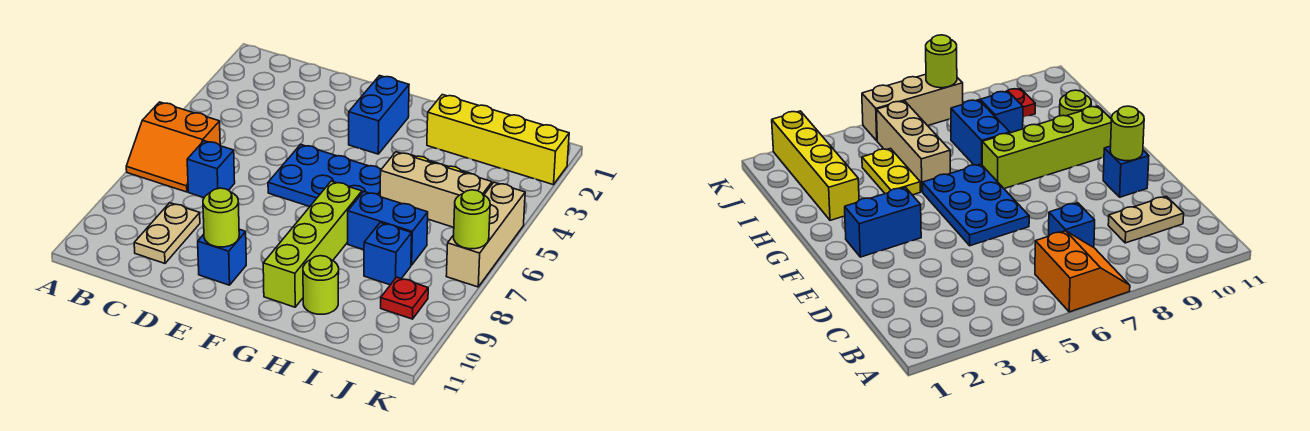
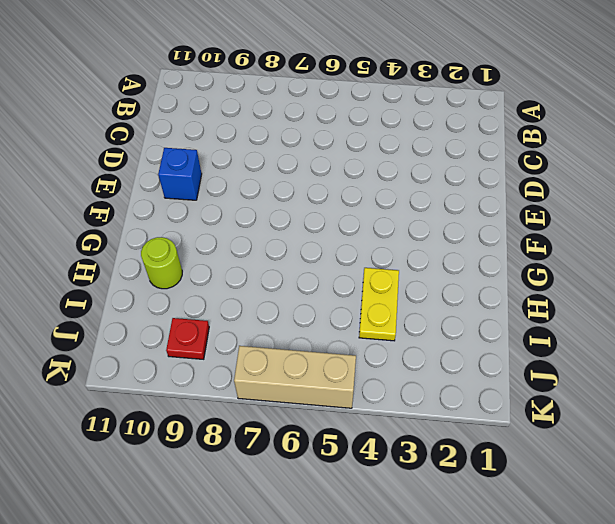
none -> orange slope A6:B7 level 1 top 6
none -> blue brick C7 level 1
none -> tan plate C9:C10 level 1

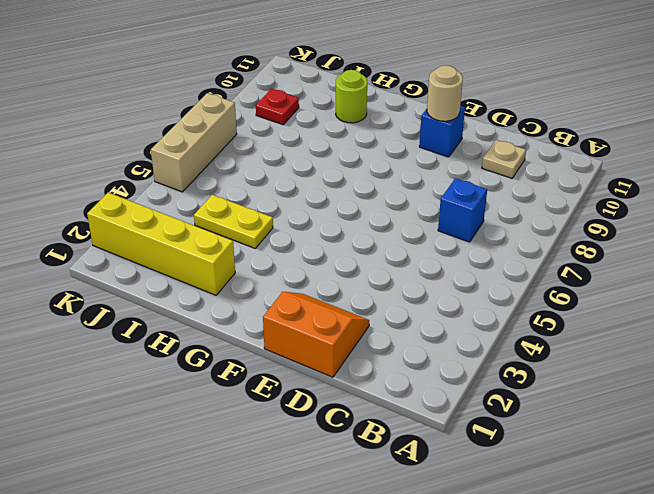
tan plate C10 level 1 -> tan plate C9:C10 level 1
orange slope D1:E2 level 1 top 1 -> orange slope A6:B7 level 1 top 6
tan round brick E10 level 2 -> lime round brick E10 level 2
none -> blue plate E5:G6 level 1
none -> blue brick F2:F3 level 1
none -> lime brick G7:G10 level 1

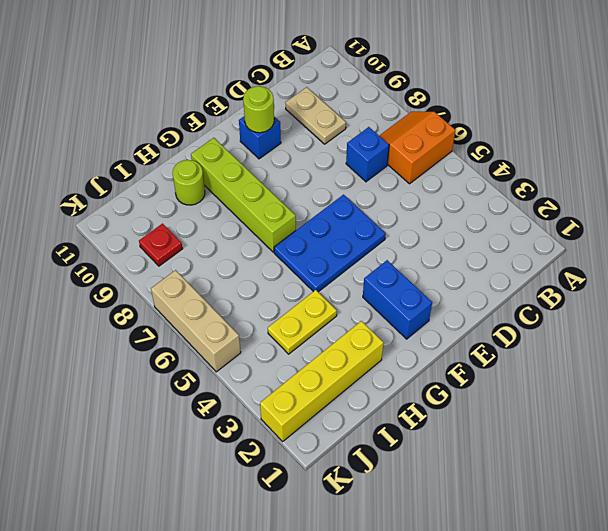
none -> tan brick H5:J5 level 1
none -> blue brick H7:I7 level 1
none -> blue brick I8 level 1

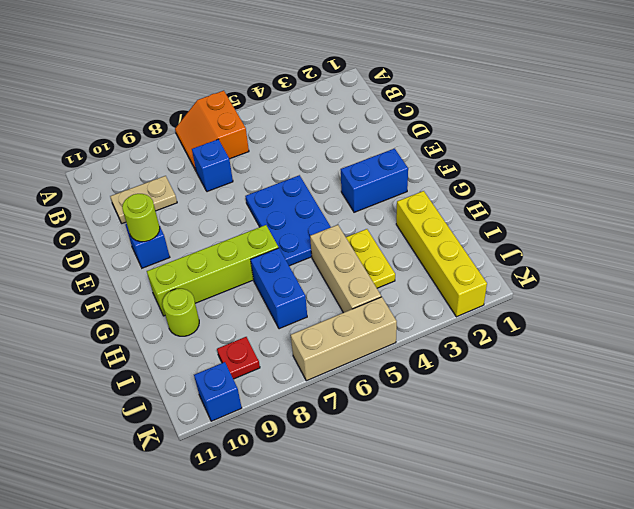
blue brick K10 level 1 -> blue brick I8 level 1
none -> lime round brick K7 level 2

